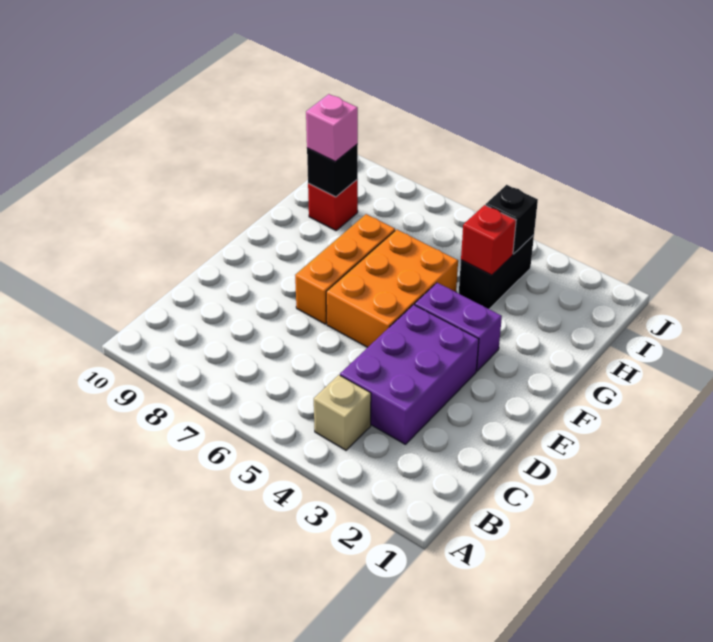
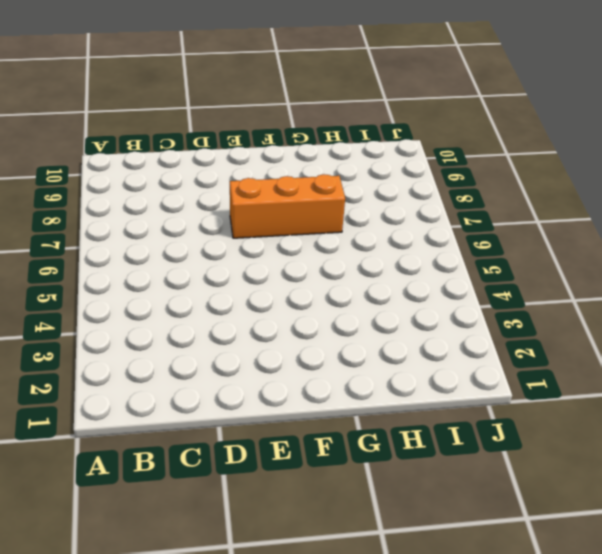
none -> tan brick B4 level 1
none -> purple brick C3:E4 level 1

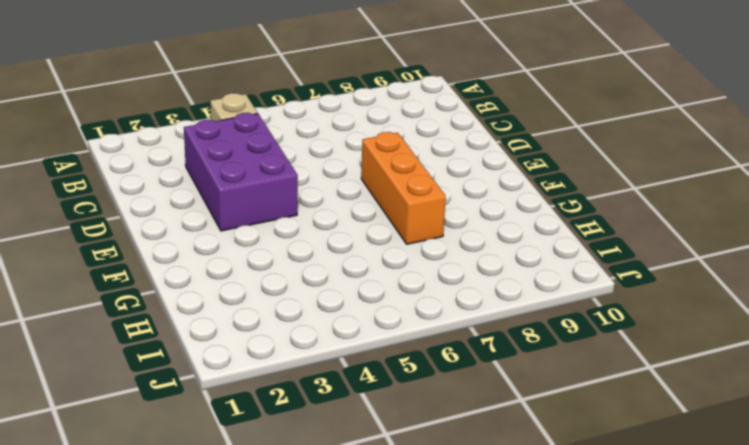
none -> orange brick E5:G6 level 1
none -> purple brick F3:F4 level 1

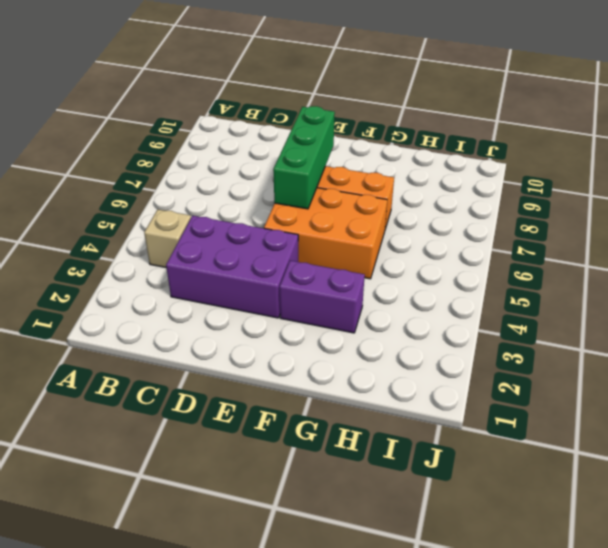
green brick E6:E8 level 2 -> none
purple brick F3:G3 level 1 -> purple brick F3:F4 level 1
none -> black brick H4:I4 level 1
none -> red brick H9 level 1

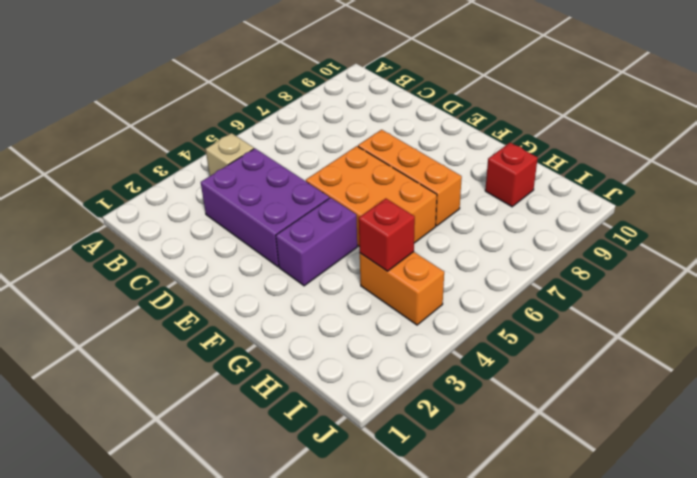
orange brick H4:I4 level 1 -> black brick H4:I4 level 1
none -> black brick H9 level 2
none -> black brick I4 level 2

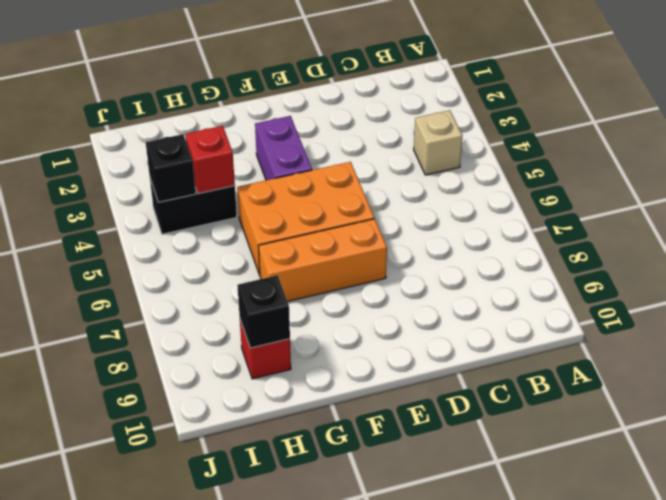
none -> purple brick C3:E4 level 1
none -> pink brick H9 level 3

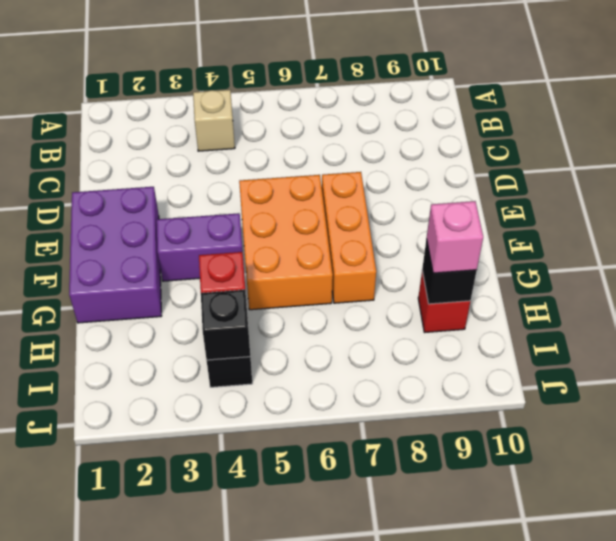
purple brick E1:G2 level 1 -> purple brick C3:E4 level 1

